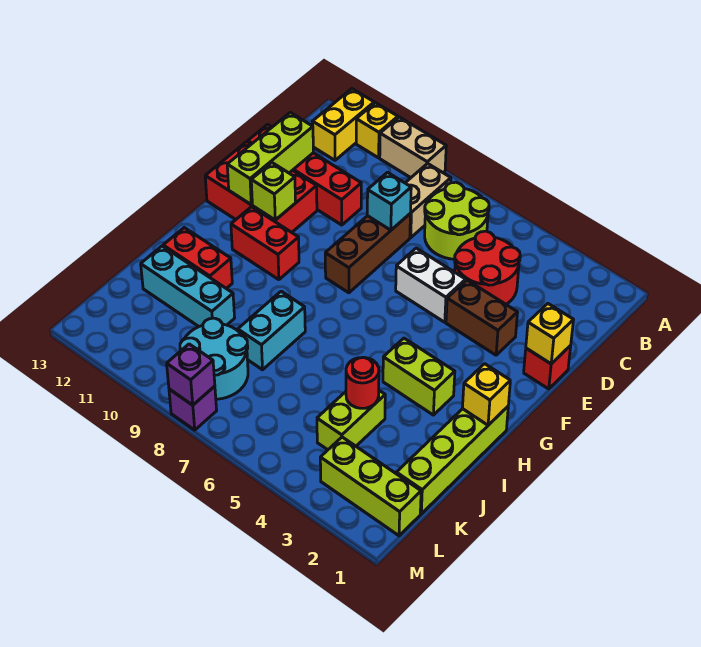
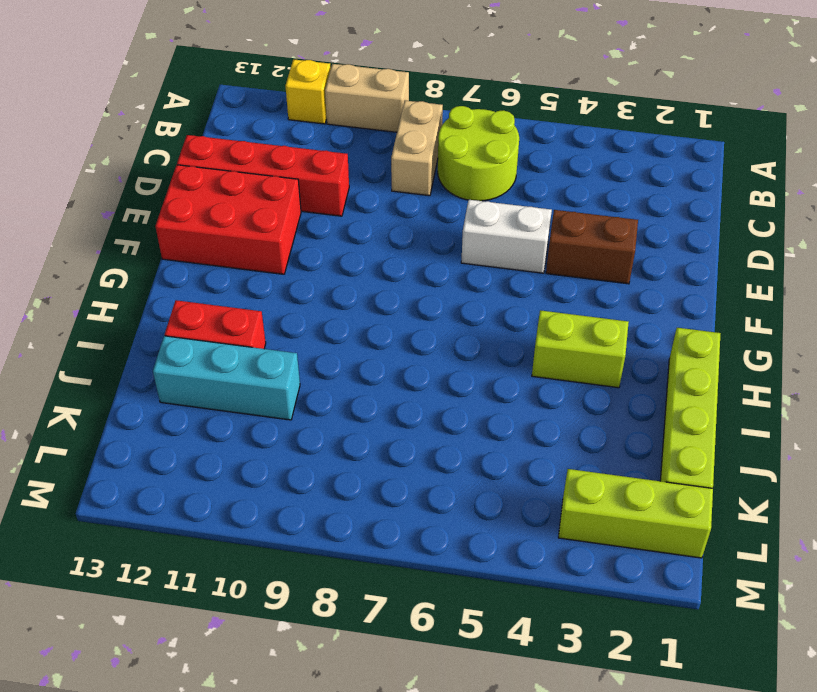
none -> yellow brick A12:B12 level 1
none -> red round brick C4:D5 level 1
none -> brown brick D8:F8 level 1

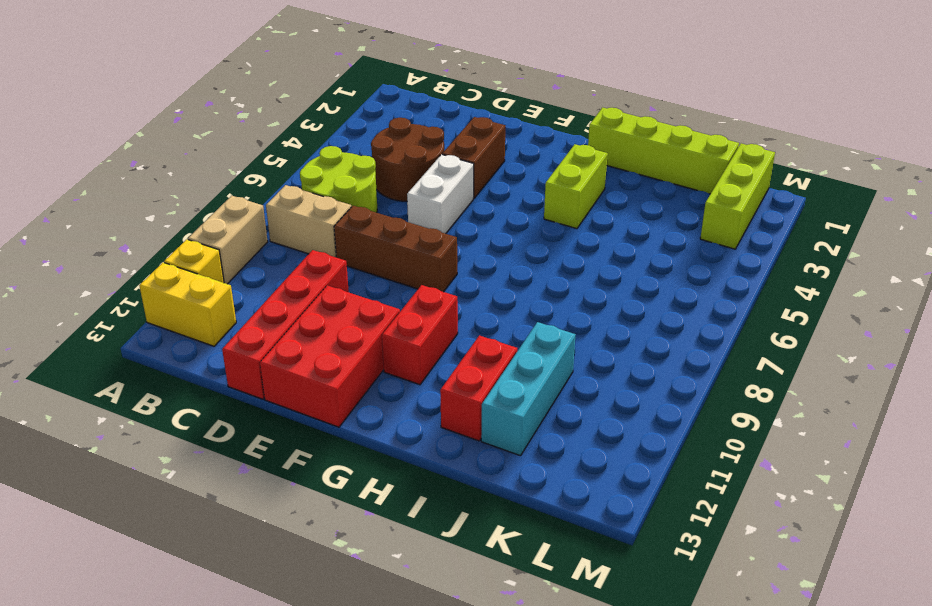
brown round brick C4:D5 level 1 -> red round brick C4:D5 level 1
none -> red brick E1 level 1
none -> cyan brick I8:J8 level 1
none -> lime brick J4:K4 level 1

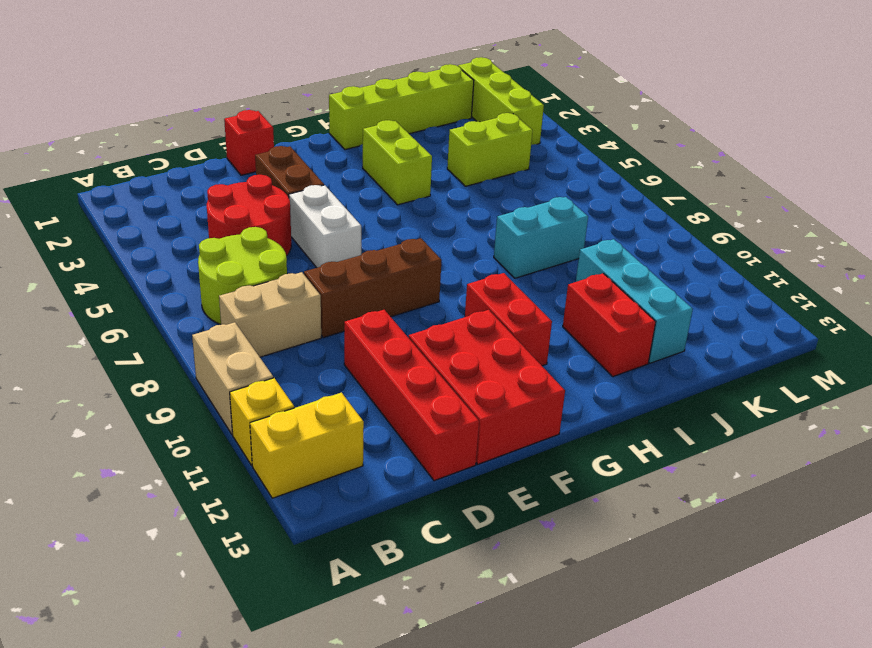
none -> cyan round brick K8:L9 level 1
none -> purple brick M8 level 1
none -> cyan brick D8 level 2

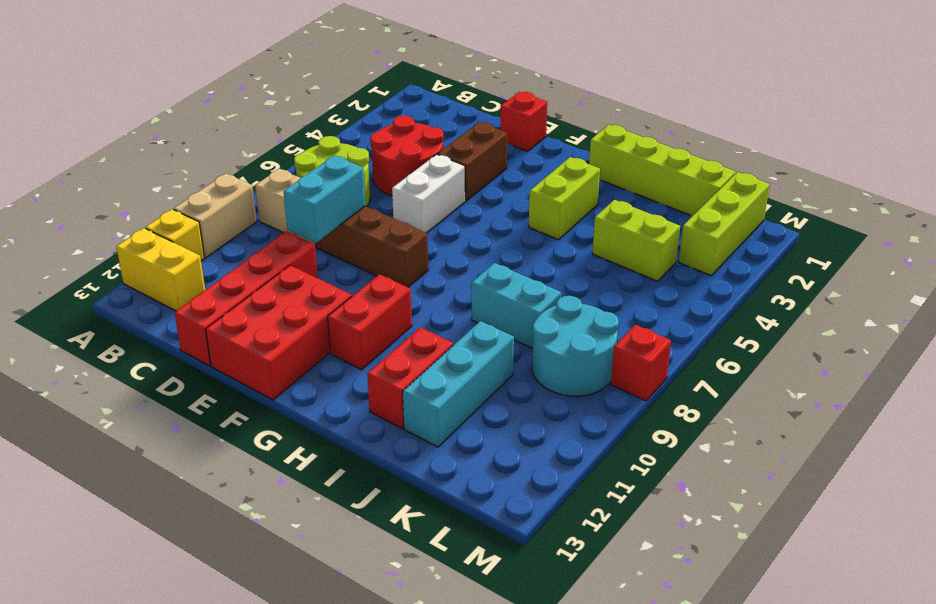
cyan brick D8:D9 level 2 -> cyan brick D8 level 2
red brick M8 level 1 -> purple brick M8 level 1
none -> lime brick D12:F12 level 2
none -> yellow brick E1 level 2
none -> lime brick F11 level 2

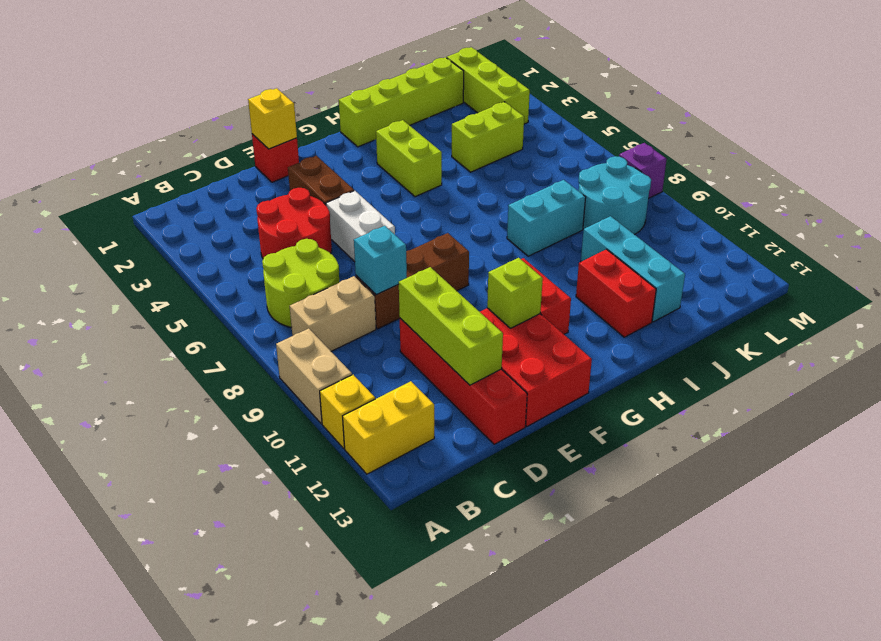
lime brick D10:D12 level 2 -> lime brick D12:F12 level 2
none -> yellow brick H1 level 2
none -> red round brick J4 level 2
none -> purple brick M8 level 2

